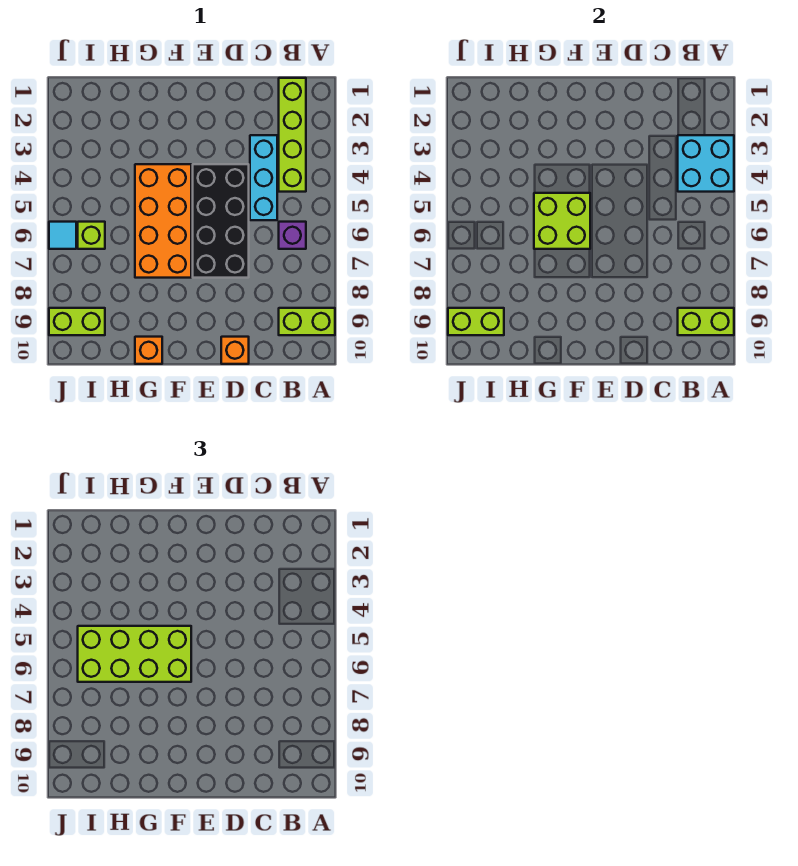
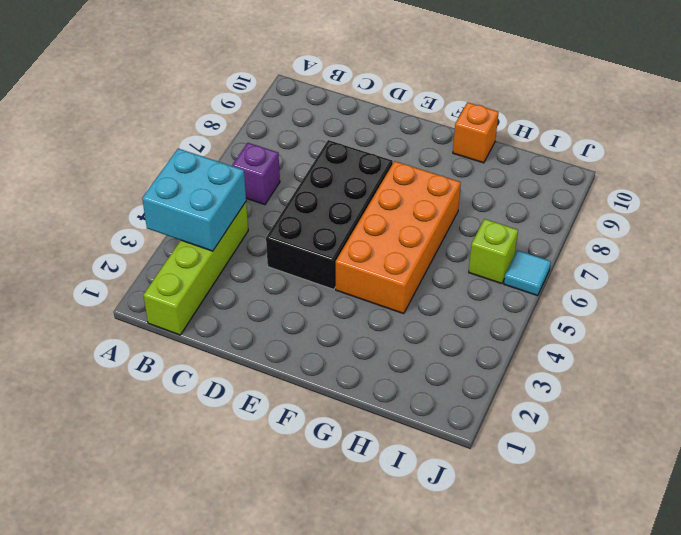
none -> lime brick A9:B9 level 1
none -> cyan brick C3:C5 level 1
none -> orange brick D10 level 1

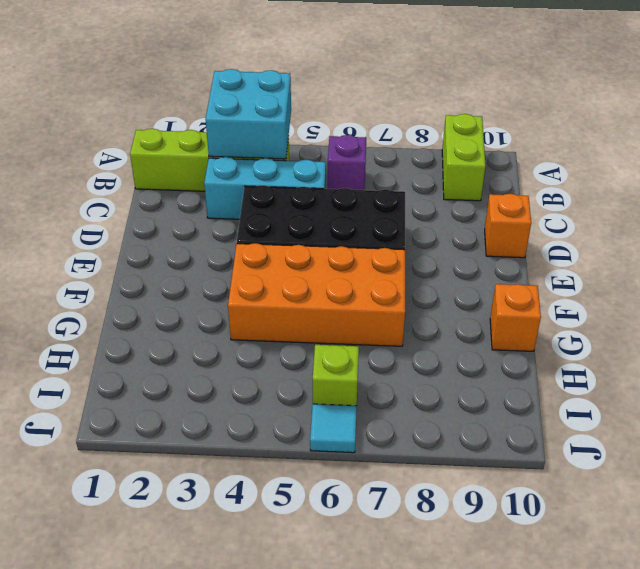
none -> lime brick I9:J9 level 1
none -> lime brick A9:B9 level 2
none -> lime brick F5:G6 level 2

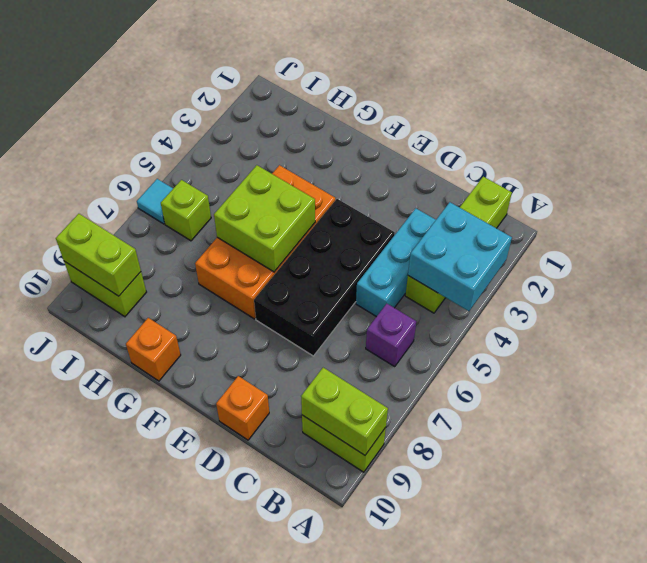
none -> lime brick F5:I6 level 3

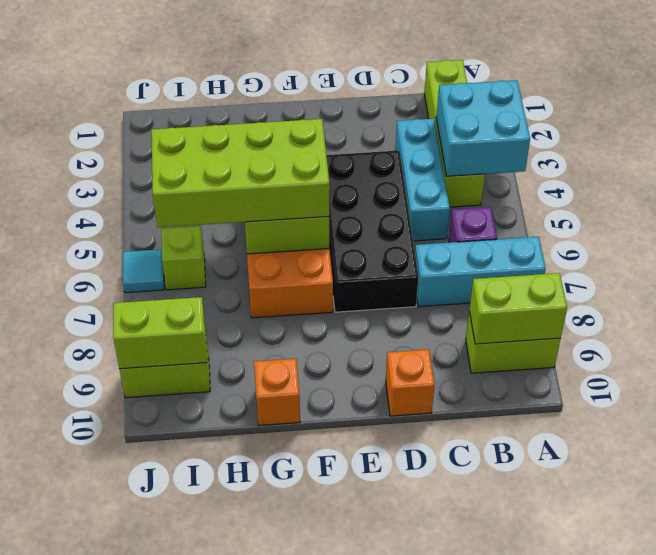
cyan brick A7:C7 level 1 -> none

